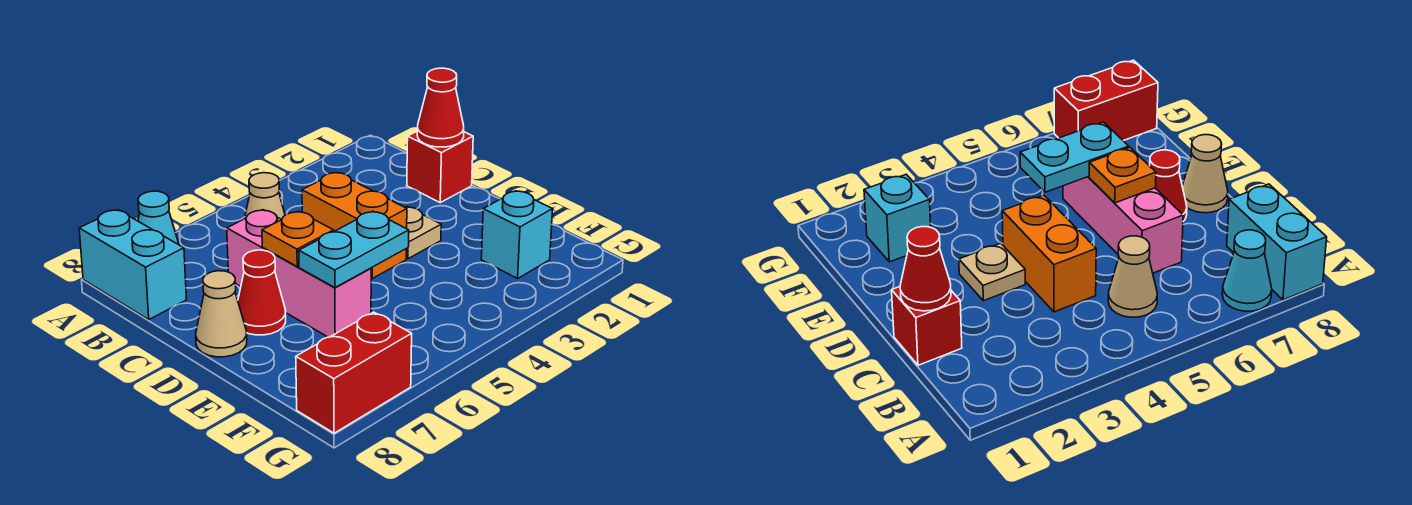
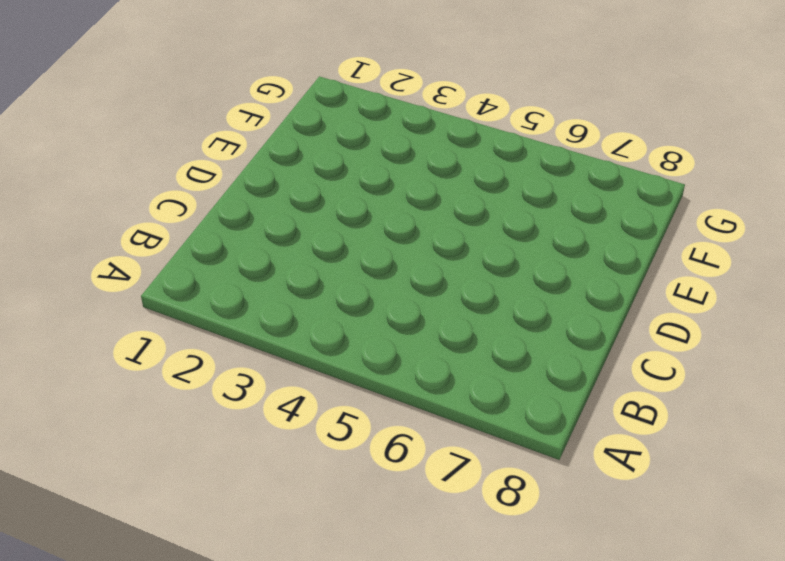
none -> cyan cone A7 level 1
none -> cyan brick A8:B8 level 1
none -> tan cone B5 level 1

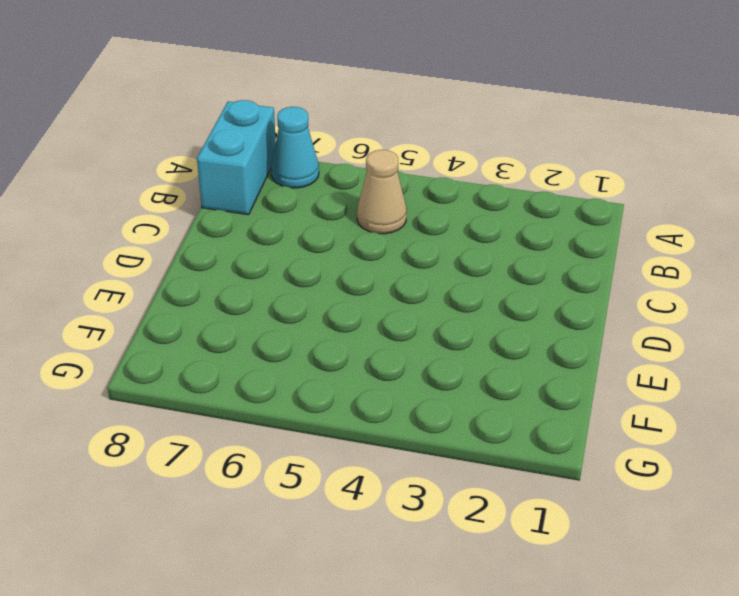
none -> red brick C1 level 1
none -> orange brick C4:D4 level 1
none -> pink brick C6:E6 level 1

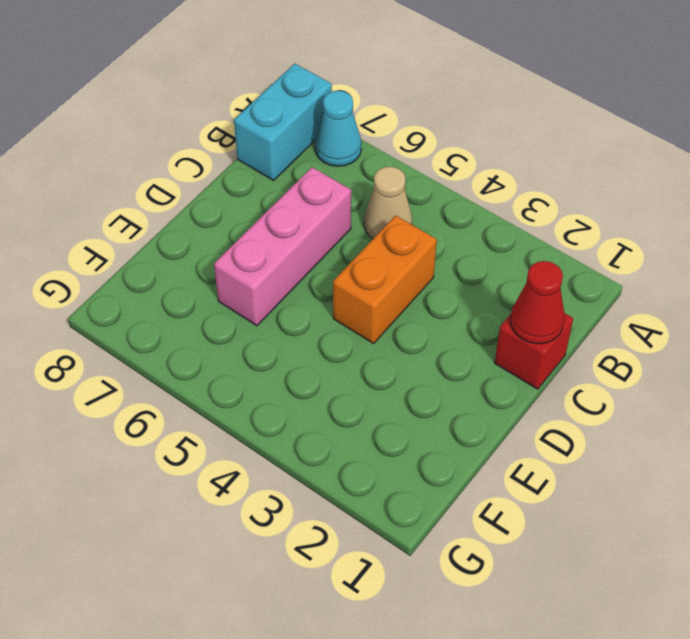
none -> tan plate D3 level 1
none -> red cone D7 level 1
none -> tan cone D8 level 1

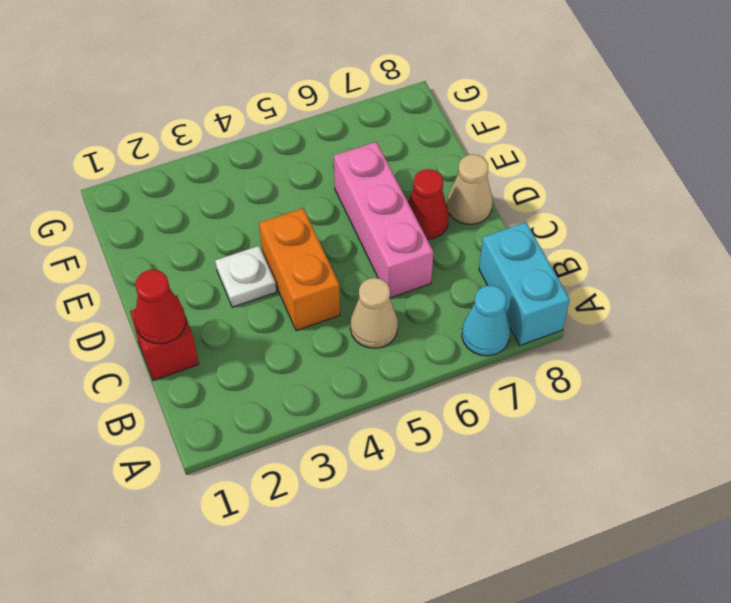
white plate D3 level 1 -> tan plate D3 level 1
none -> cyan brick F2 level 1
none -> red brick G7:G8 level 1
none -> orange plate D6 level 2

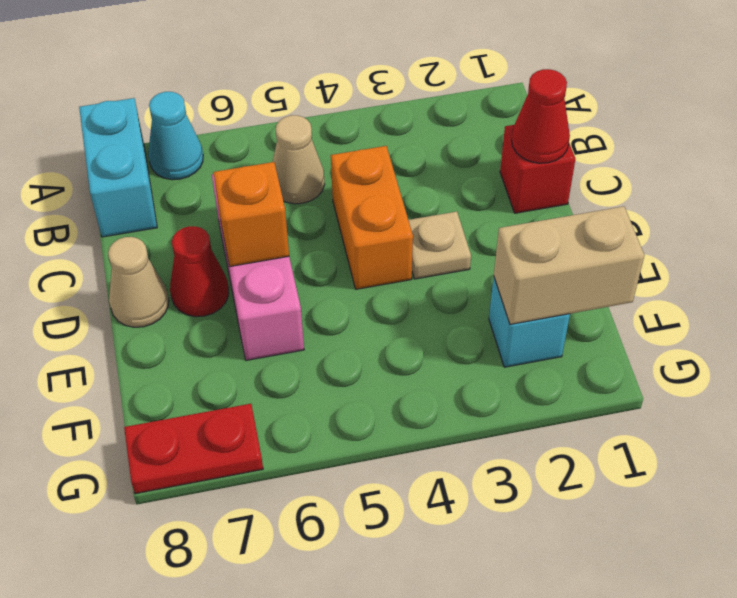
orange brick D6 level 2 -> orange plate D6 level 2
tan brick F1:F2 level 2 -> none
red plate G7:G8 level 1 -> red brick G7:G8 level 1
none -> cyan plate E5:E6 level 2

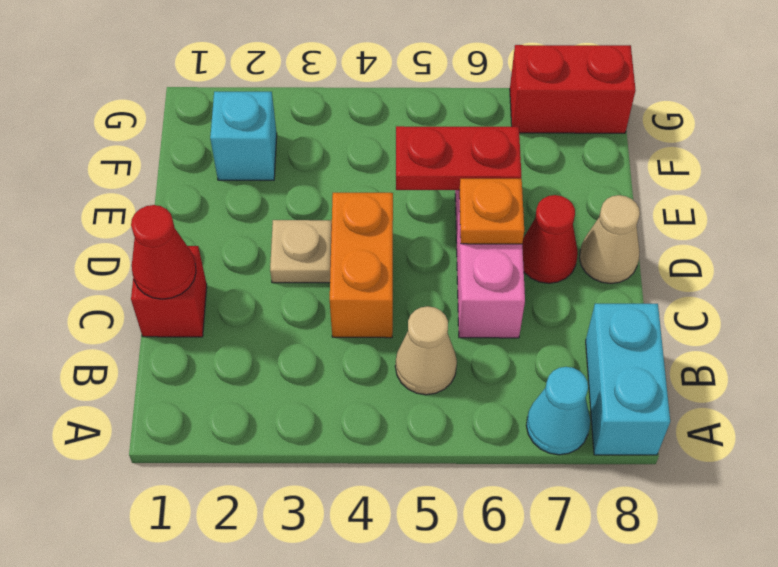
red plate E5:E6 level 2 -> cyan plate E5:E6 level 2

